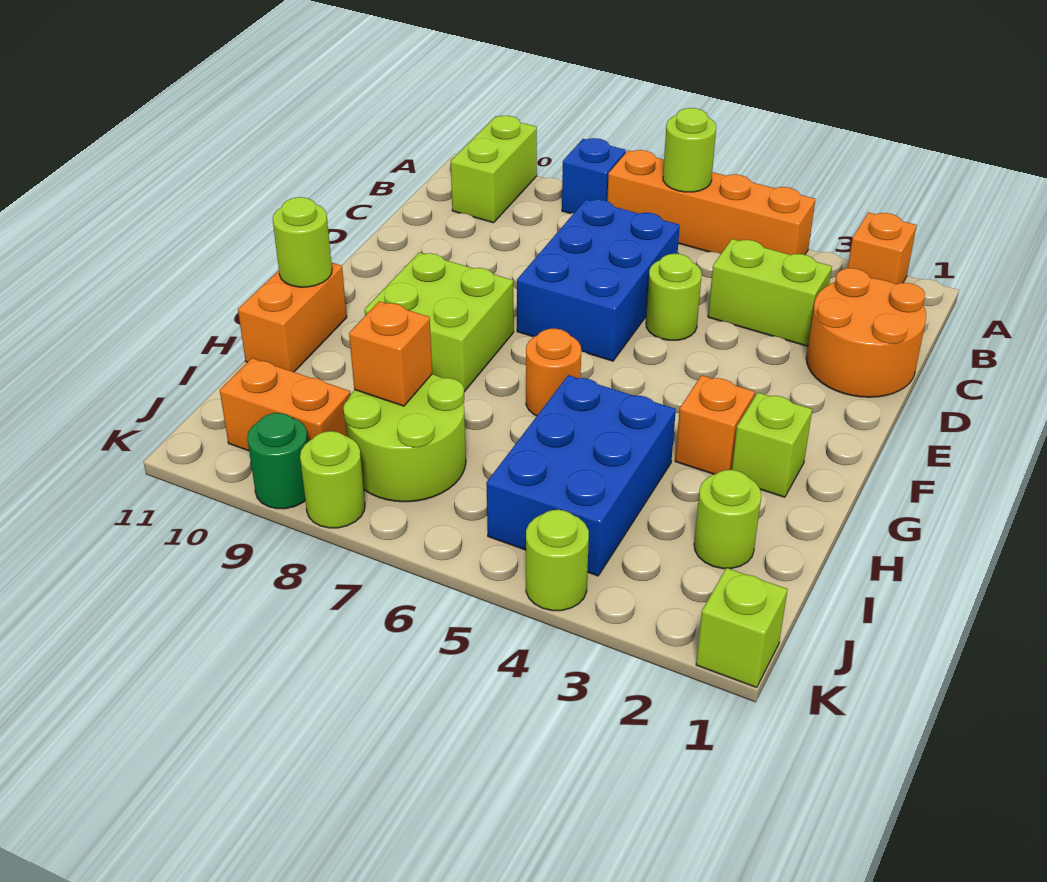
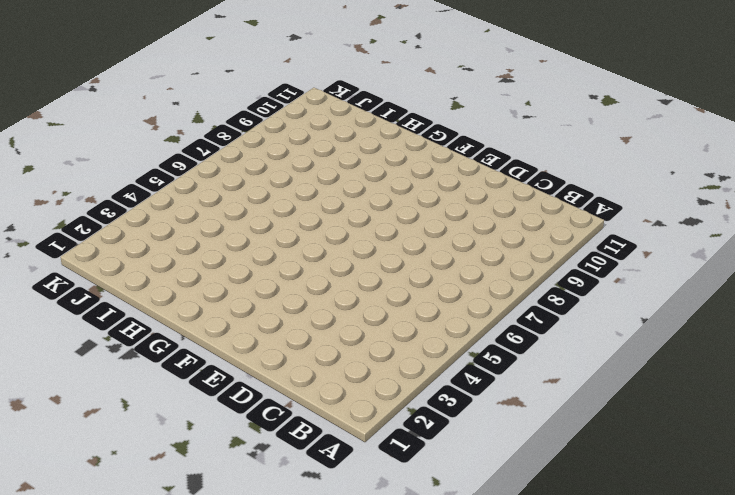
none -> orange brick A2 level 1
none -> orange brick A4:A7 level 1
none -> blue brick A8 level 1

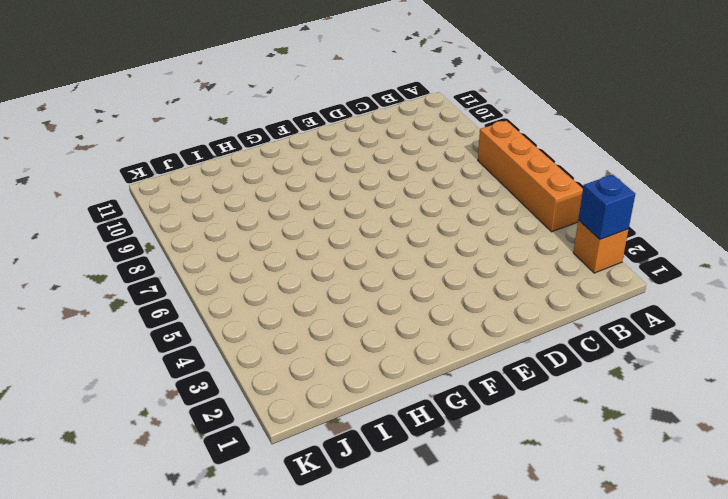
blue brick A2 level 2 -> blue brick A8 level 1
none -> lime brick A10:B10 level 1
none -> orange round brick C1:D2 level 1
none -> lime brick C3:C4 level 1

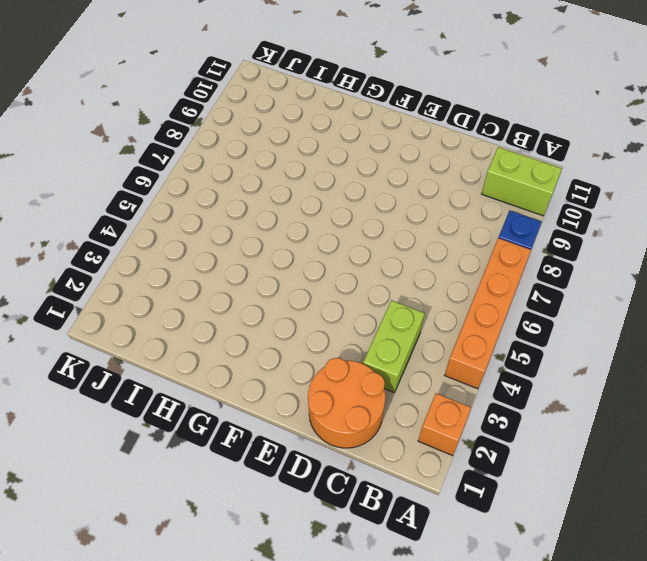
none -> blue brick C6:E7 level 1
none -> lime round brick D5 level 1
none -> lime brick F8:G9 level 1

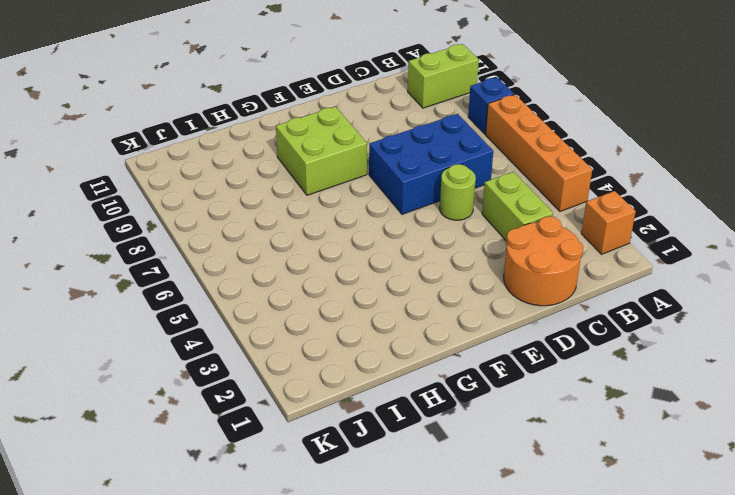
none -> lime brick G2 level 1
none -> orange brick G3 level 1
none -> orange round brick G6 level 1

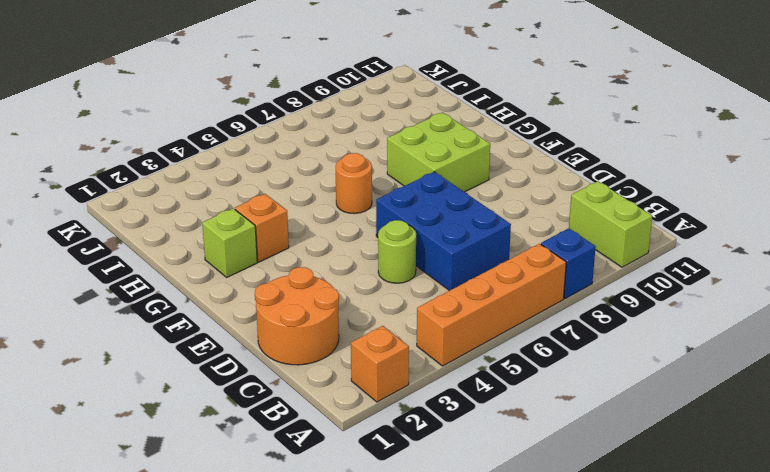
none -> lime brick C3:C4 level 1
none -> orange brick G11:H11 level 1
none -> blue brick H4:J5 level 1

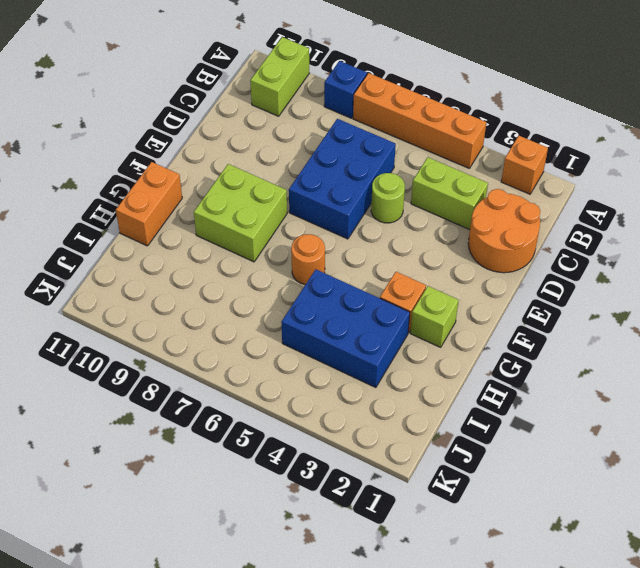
blue brick H3:I5 level 1 -> blue brick H4:J5 level 1
none -> lime round brick I2 level 1
none -> lime round brick I7:J8 level 1
none -> orange brick J9:J10 level 1

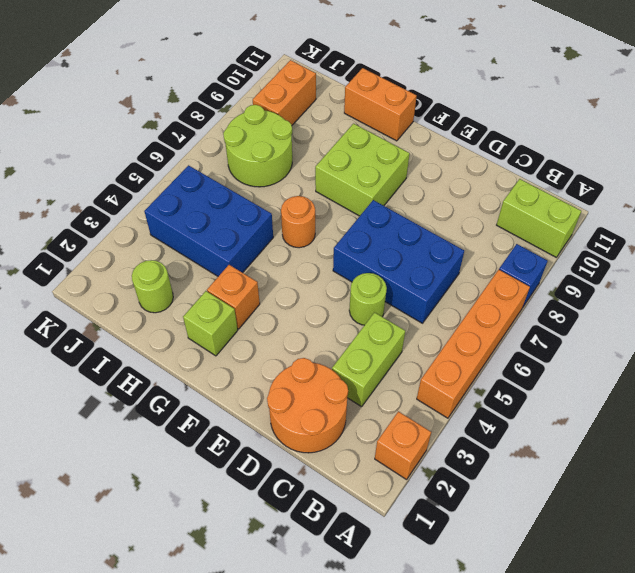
none -> lime brick K1 level 1
none -> lime round brick K4 level 1
none -> lime round brick K8 level 1

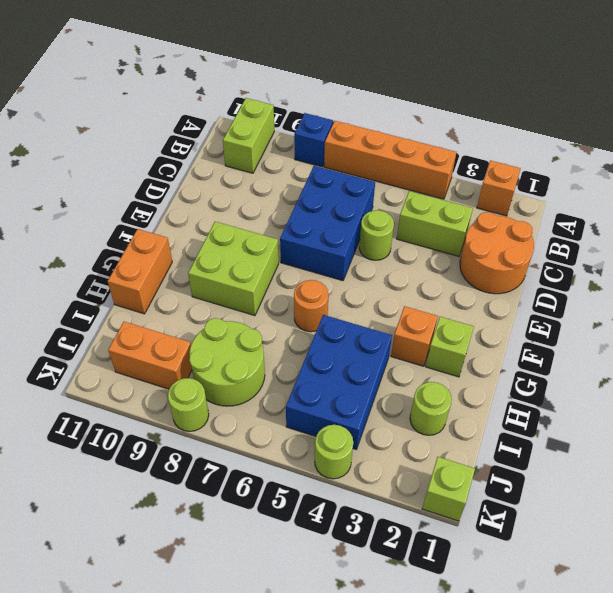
none -> green round brick K9 level 1
none -> lime round brick A6 level 2
none -> lime round brick G11 level 2

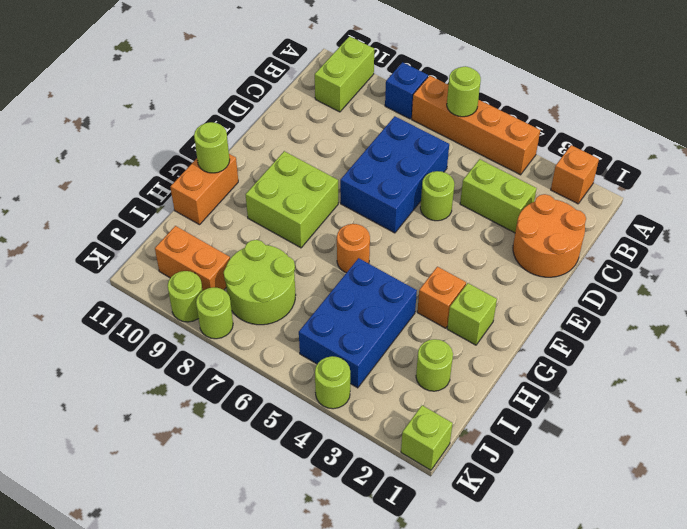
lime round brick K9 level 1 -> green round brick K9 level 1
none -> orange brick I8 level 2

